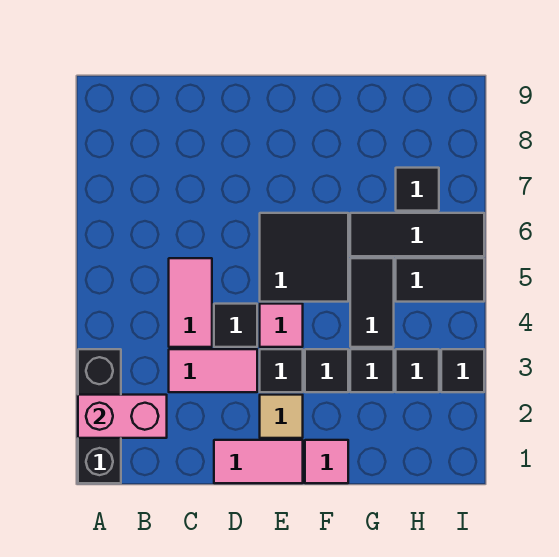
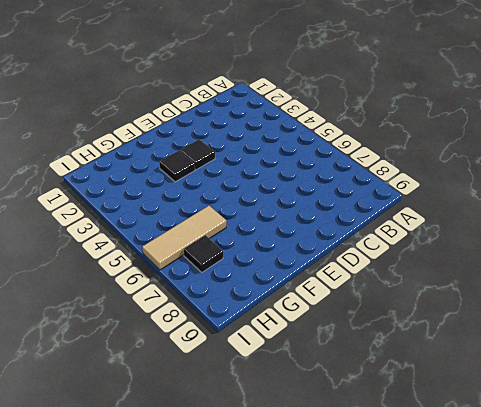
tan tile G6:I6 level 1 -> black tile G6:I6 level 1
none -> black brick A1:A3 level 1
none -> pink tile C3:D3 level 1
none -> pink tile C4:C5 level 1

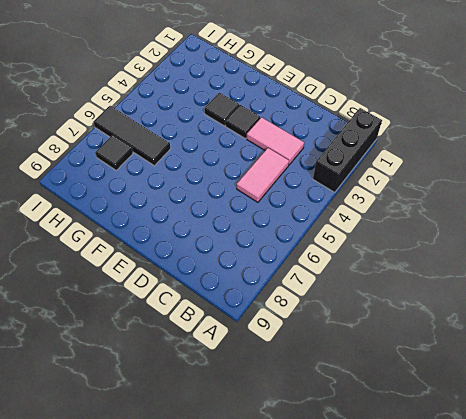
none -> pink tile D1:E1 level 1
none -> black tile D4 level 1
none -> tan tile E2 level 1

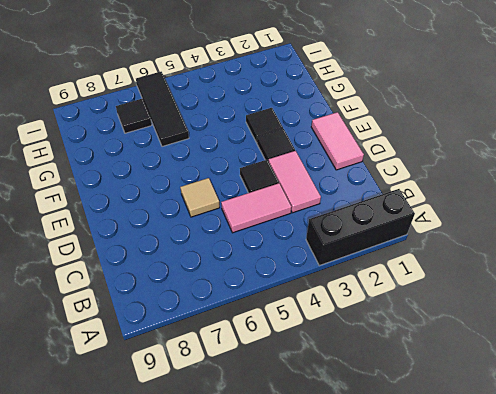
tan tile D6 level 1 -> tan tile E2 level 1
none -> pink tile E4 level 1
none -> black tile E5:F6 level 1
none -> pink tile F1 level 1

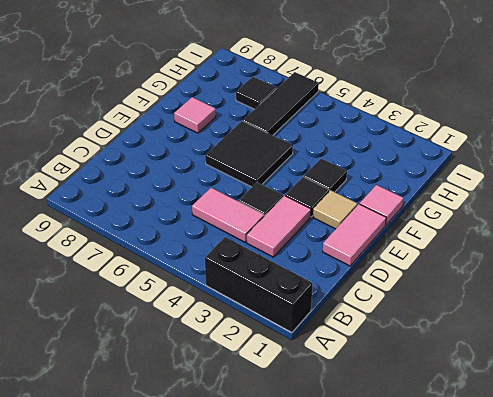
pink tile F8 level 1 -> pink tile E4 level 1
none -> black tile G3 level 1
none -> black tile G4:G5 level 1
none -> black tile H3 level 1

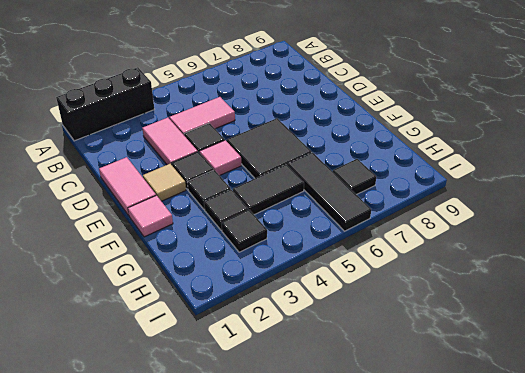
none -> black tile H5:I5 level 1
none -> black tile I3 level 1
none -> pink brick A2:B2 level 2

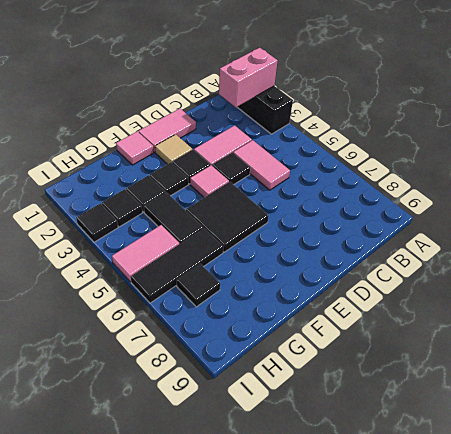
pink tile H5:I5 level 1 -> black tile H5:I5 level 1

